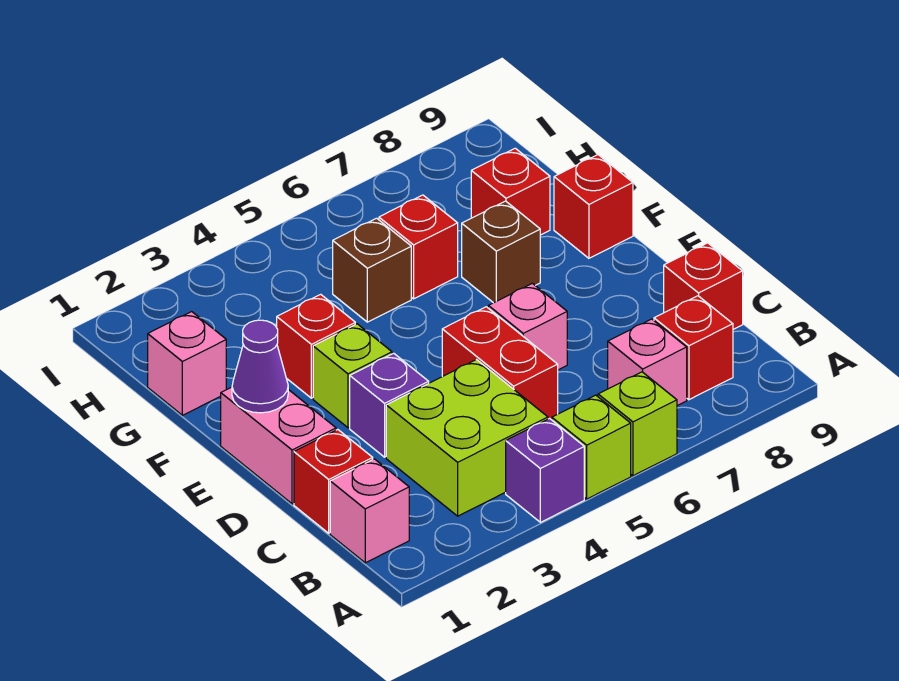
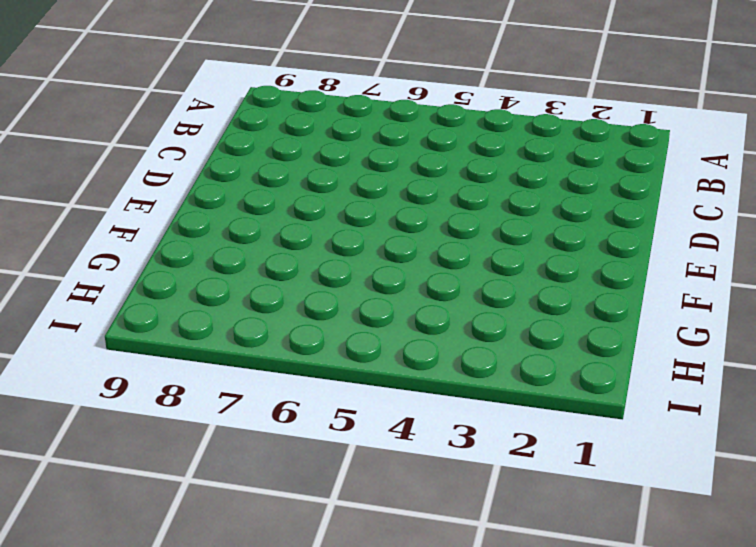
none -> purple brick A4 level 1
none -> lime brick A5 level 1
none -> lime brick A6 level 1

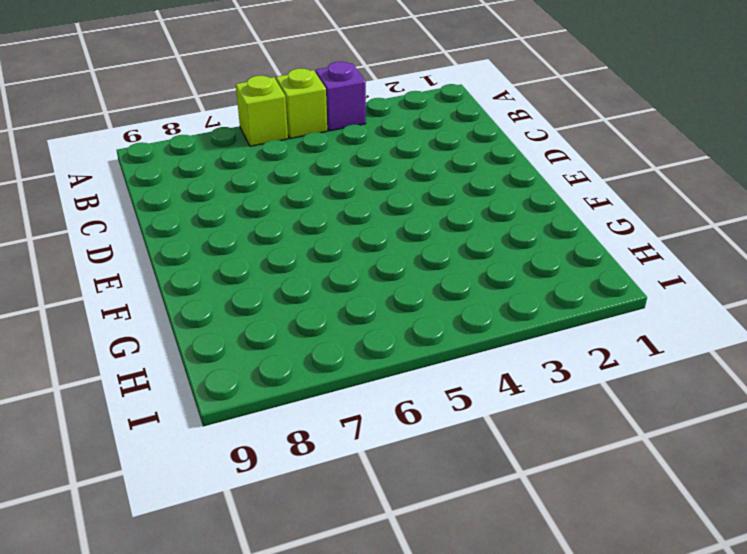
none -> pink brick B1 level 1
none -> lime brick B3:C4 level 1
none -> pink brick B7 level 1

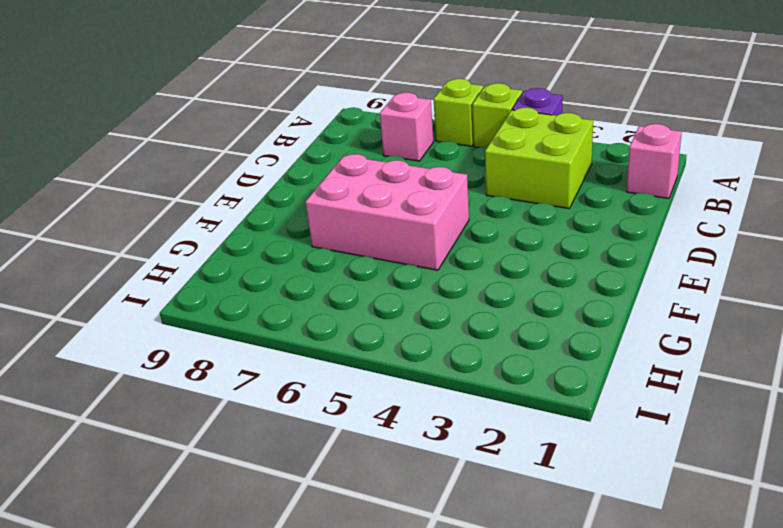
pink brick E5:F7 level 1 -> brown brick F7 level 1
none -> red brick B8 level 1
none -> red brick C1 level 1
none -> red brick C5:D5 level 1

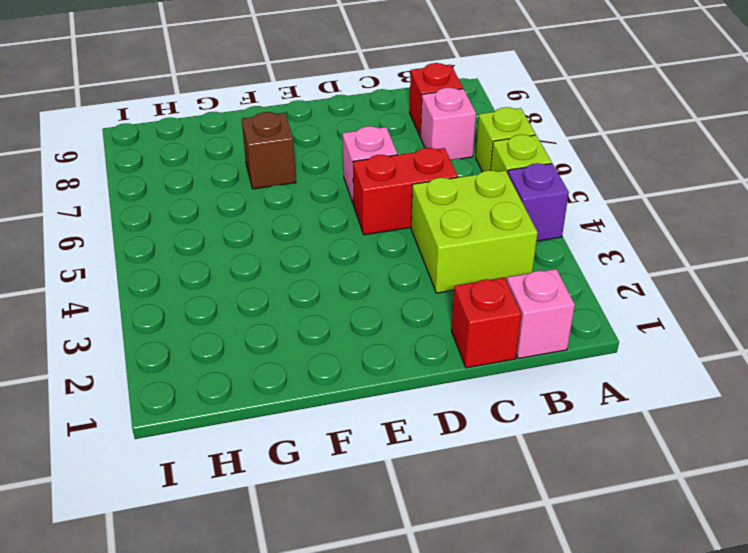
none -> red brick C9 level 1
none -> pink brick D1:E1 level 1
none -> purple brick D3 level 1

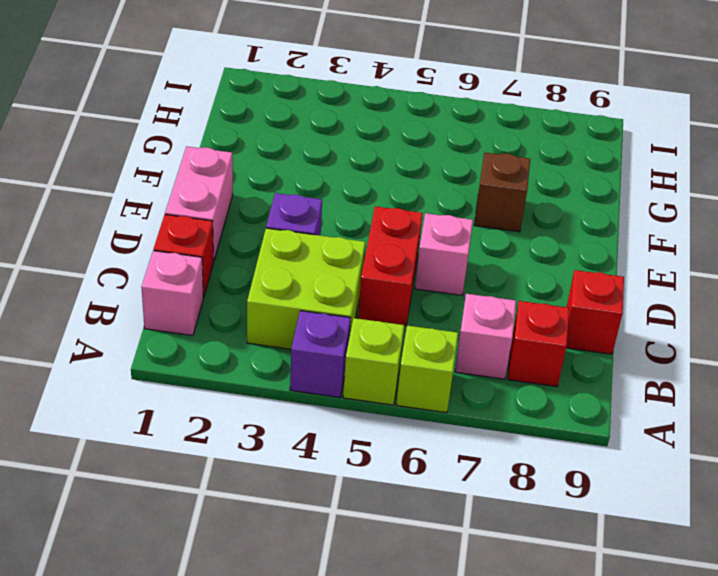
none -> lime brick E3 level 1
none -> red brick F3 level 1
none -> red brick F9 level 1

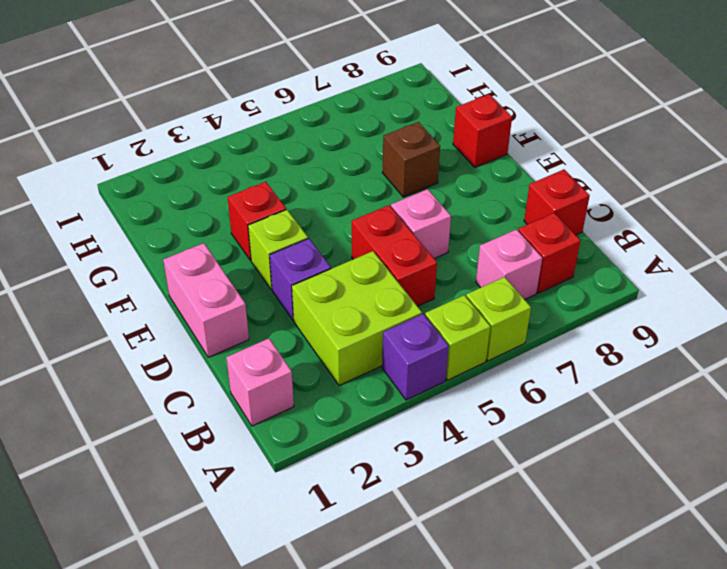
none -> red brick C1 level 1
none -> pink brick G1 level 1
none -> brown brick G5 level 1

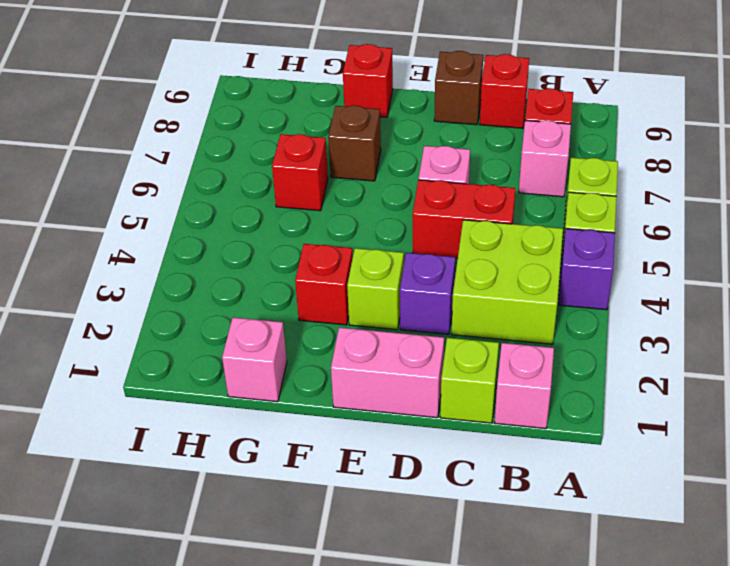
lime brick C1 level 1 -> red brick C1 level 1
brown brick D9 level 1 -> brown brick G5 level 1
none -> red brick G8 level 1
none -> purple cone E1 level 2

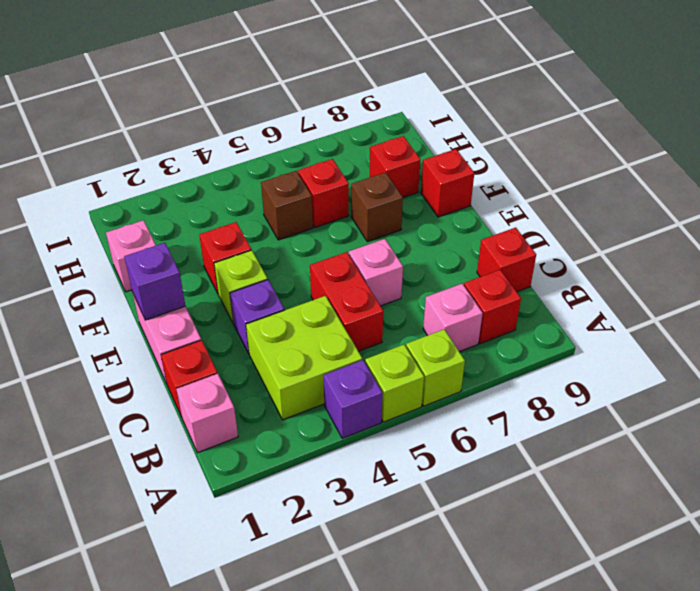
purple brick E1 level 2 -> purple cone E1 level 2

